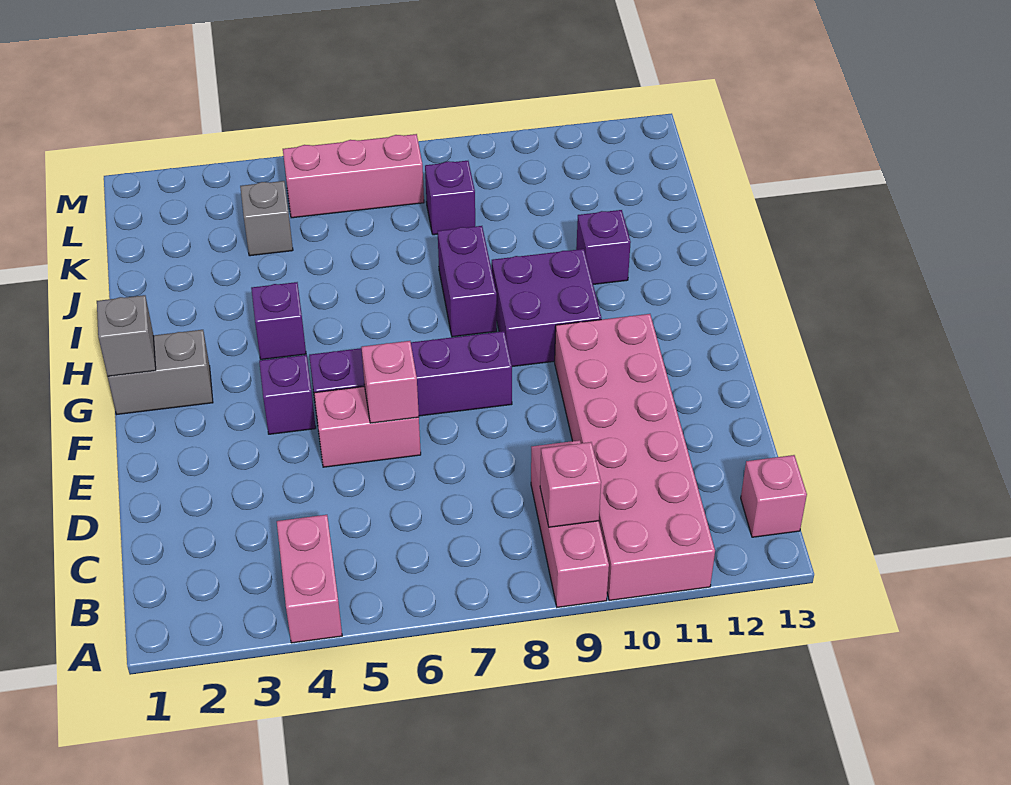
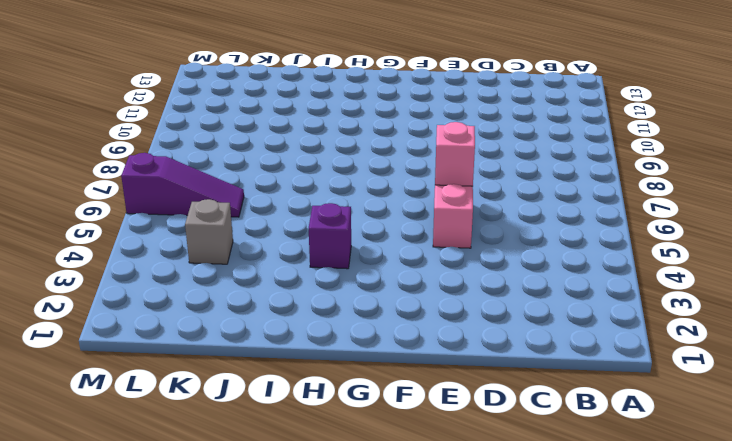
purple slope K6:M6 level 1 top M -> pink brick L5:L7 level 1
none -> pink brick A4:B4 level 1
none -> pink brick A9:C9 level 1
none -> pink brick A10:F11 level 1

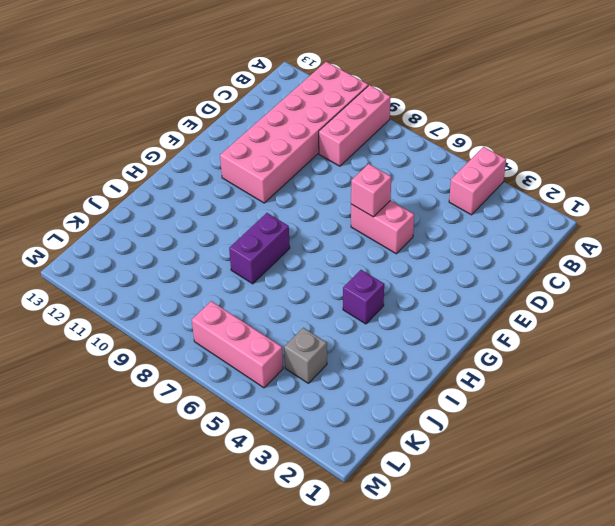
none -> pink brick B13 level 1
none -> purple brick F4 level 1
none -> purple brick F5:F8 level 1

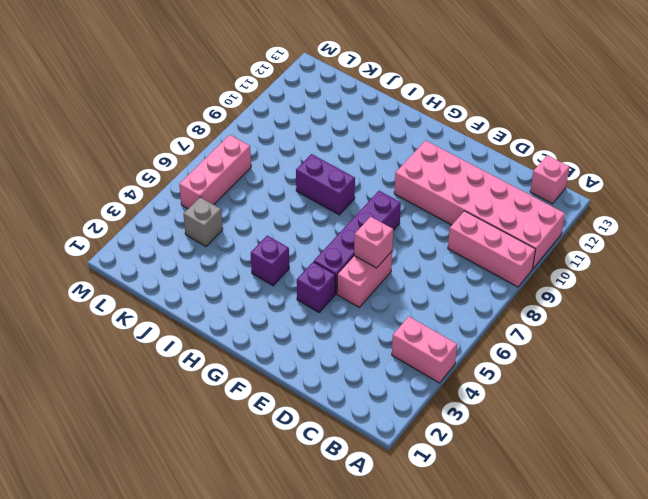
none -> grey brick G1:G2 level 1
none -> purple brick G9:H10 level 1
none -> purple brick I11 level 1

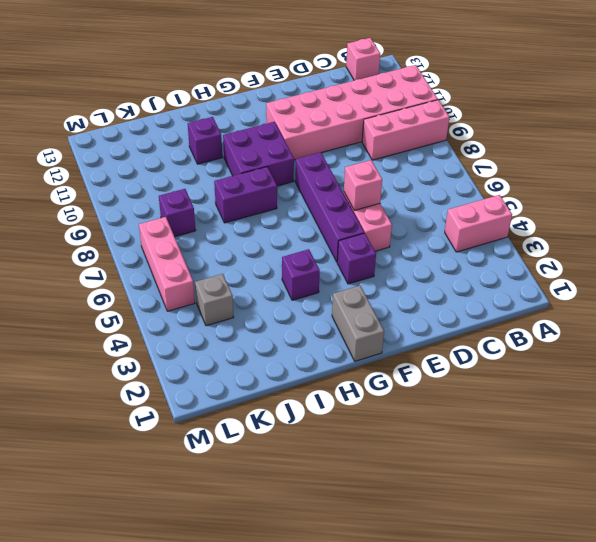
none -> pink brick B9 level 2
none -> grey brick G1 level 2

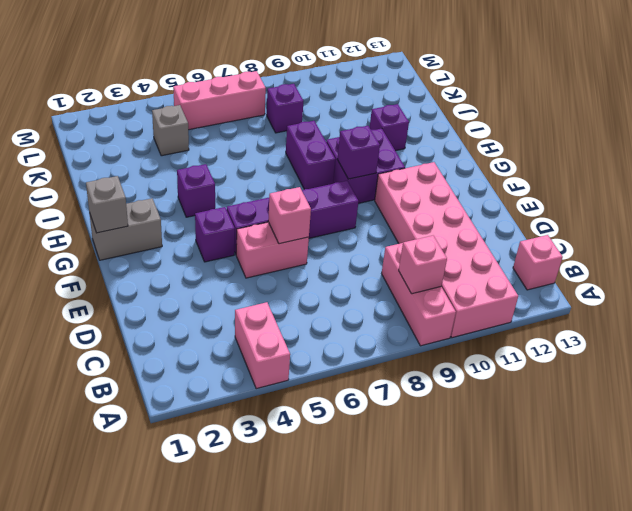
purple brick G9 level 2 -> none

